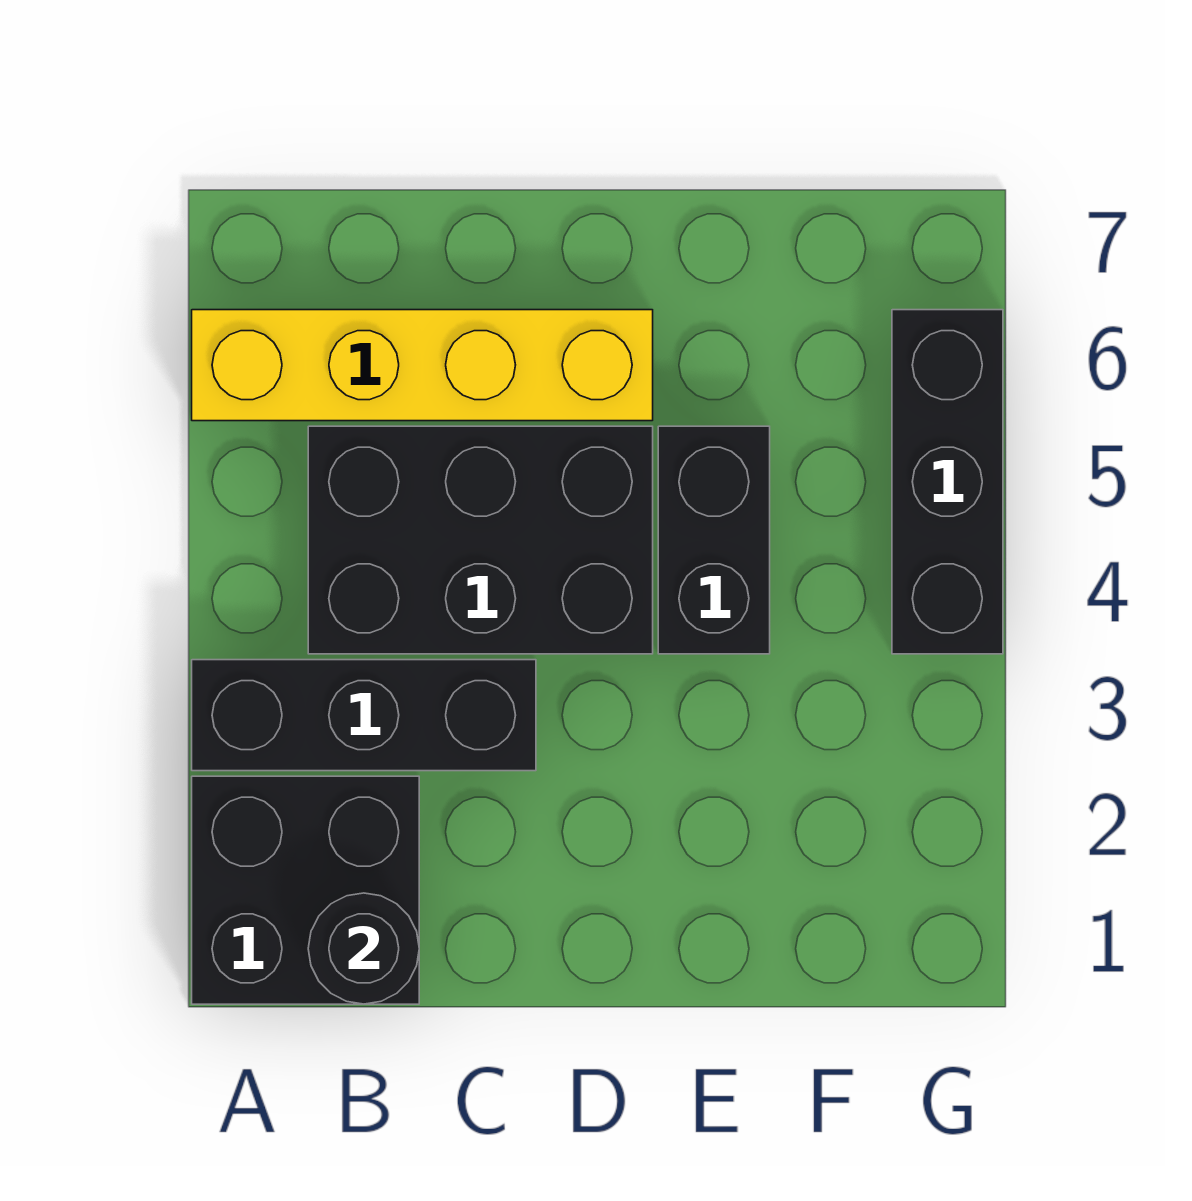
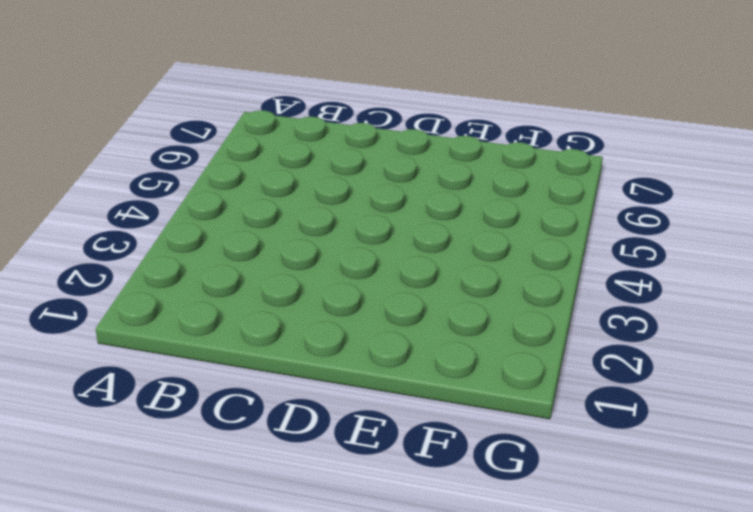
none -> black brick A1:B2 level 1
none -> black brick A3:C3 level 1

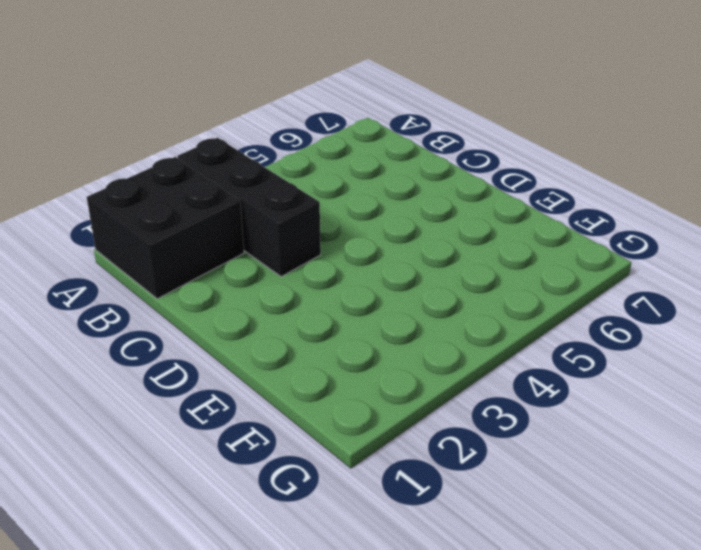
none -> yellow brick A6:D6 level 1
none -> black brick B4:D5 level 1

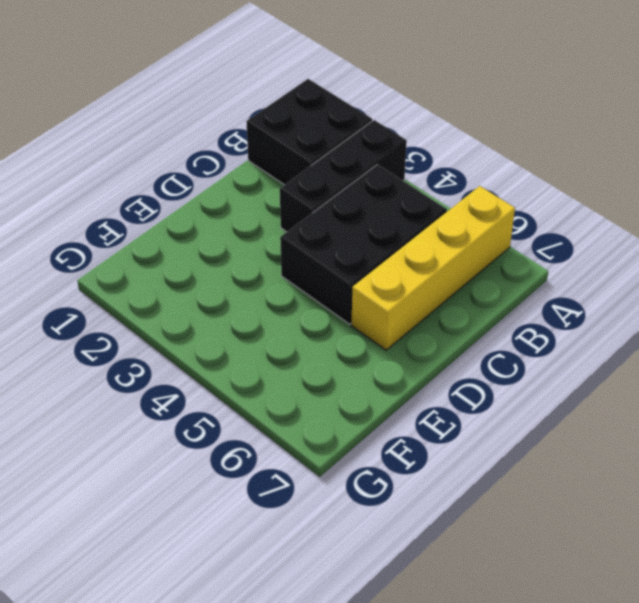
none -> black brick E4:E5 level 1
none -> black brick G4:G6 level 1

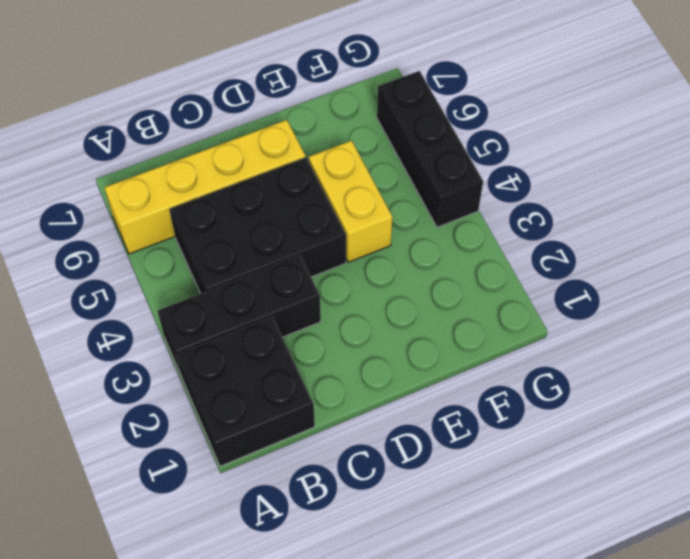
yellow brick E4:E5 level 1 -> black brick E4:E5 level 1
none -> black round brick B1 level 2

